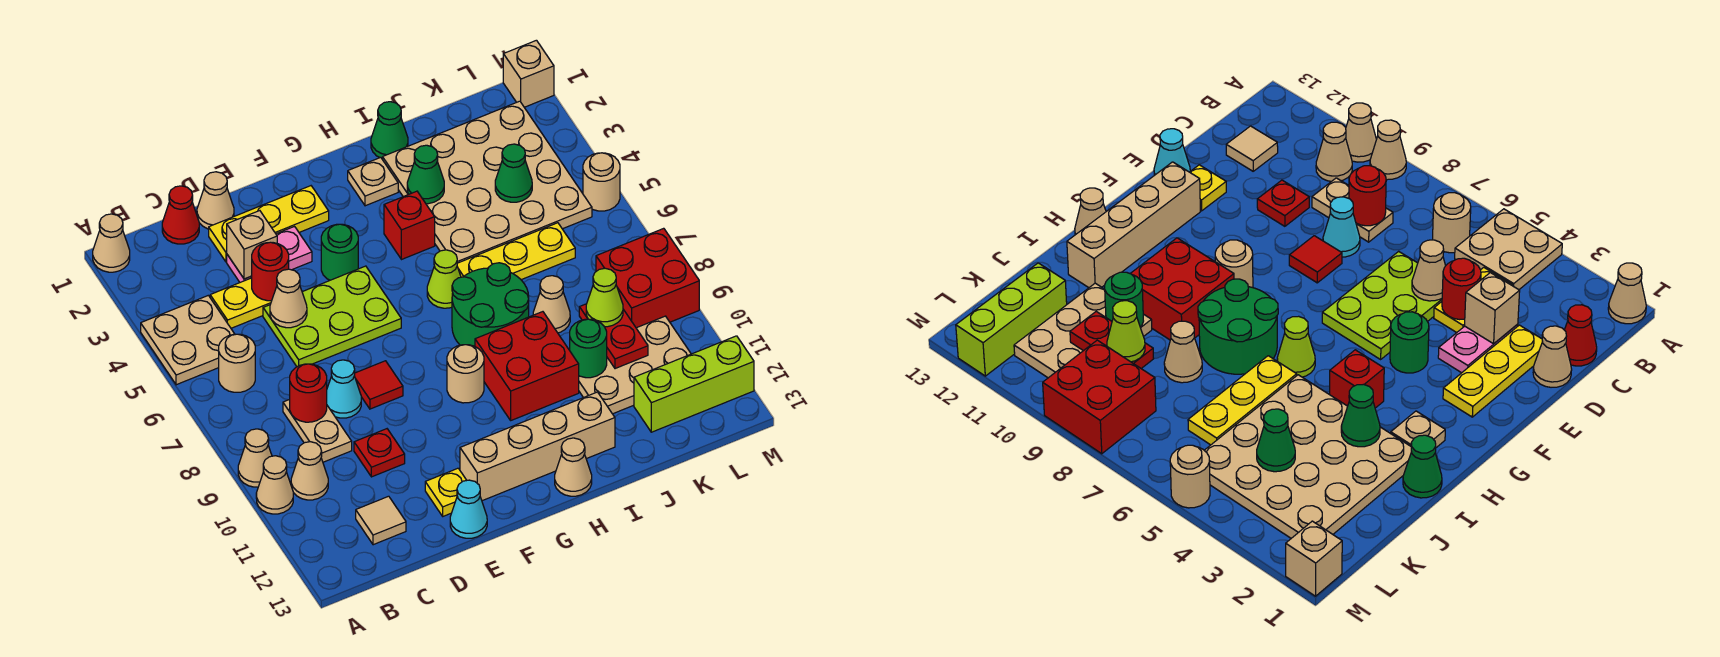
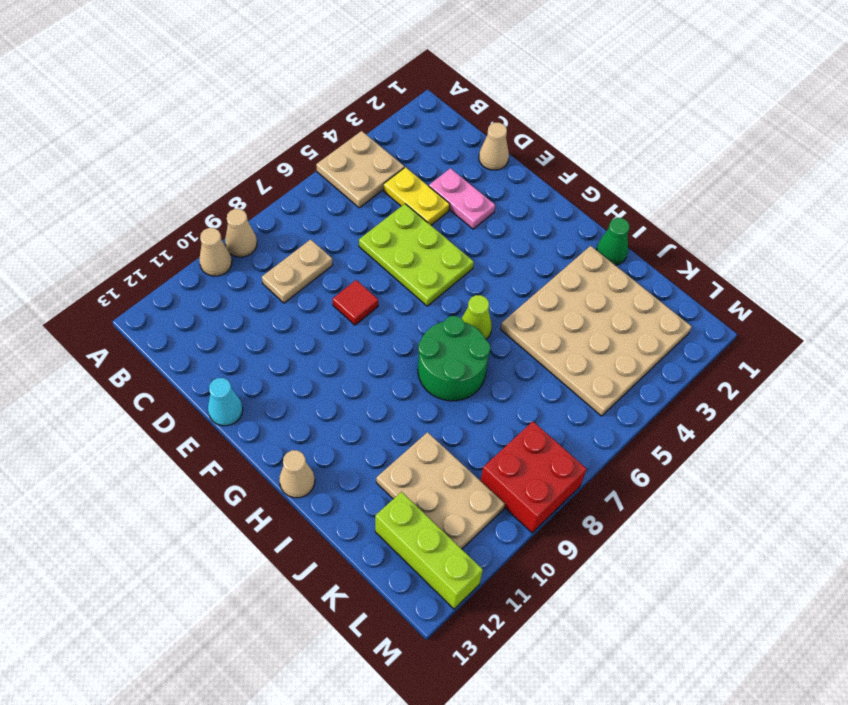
none -> tan cone A1 level 1
none -> tan round brick B6 level 1
none -> tan cone B10 level 1
none -> red cone C1 level 1

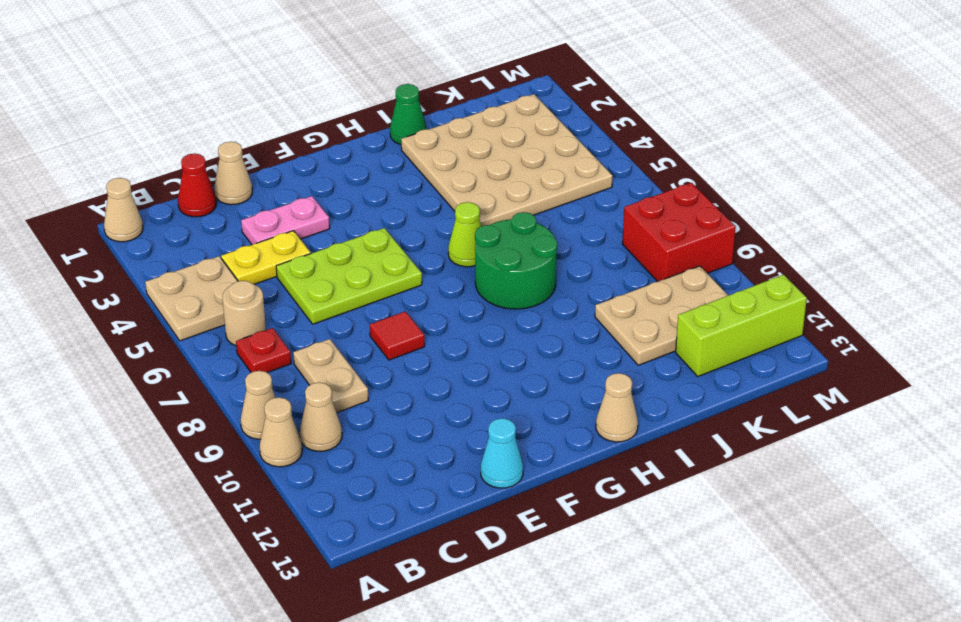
red plate B7 level 1 -> red plate D10 level 1
none -> tan tile C12 level 1
none -> yellow plate D2:F2 level 1
none -> cyan cone D8 level 1
none -> yellow plate E12 level 1

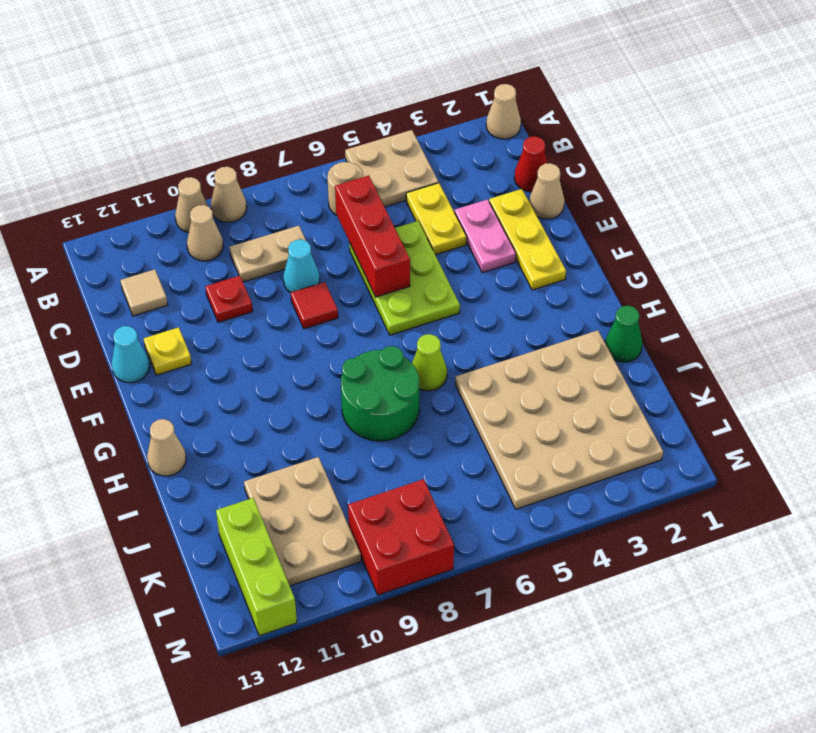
red brick C6:E6 level 2 -> none
none -> green round brick F4 level 1
none -> tan brick F12:I12 level 1
none -> tan round brick G9 level 1
none -> tan plate H2 level 1

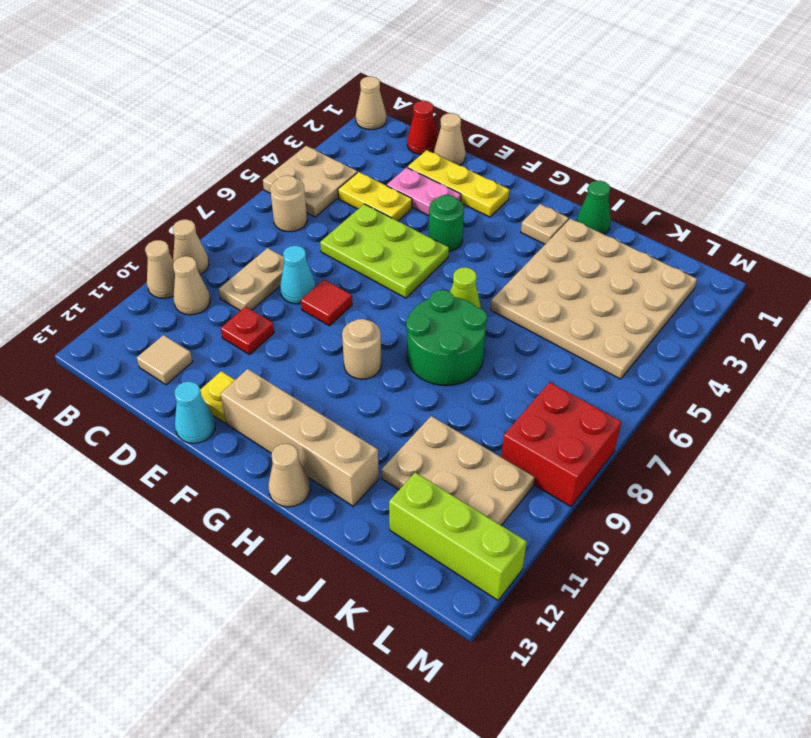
none -> red brick H4 level 1
none -> red brick H9:I10 level 1
none -> yellow plate I6:K6 level 1
none -> tan cone J8 level 1

